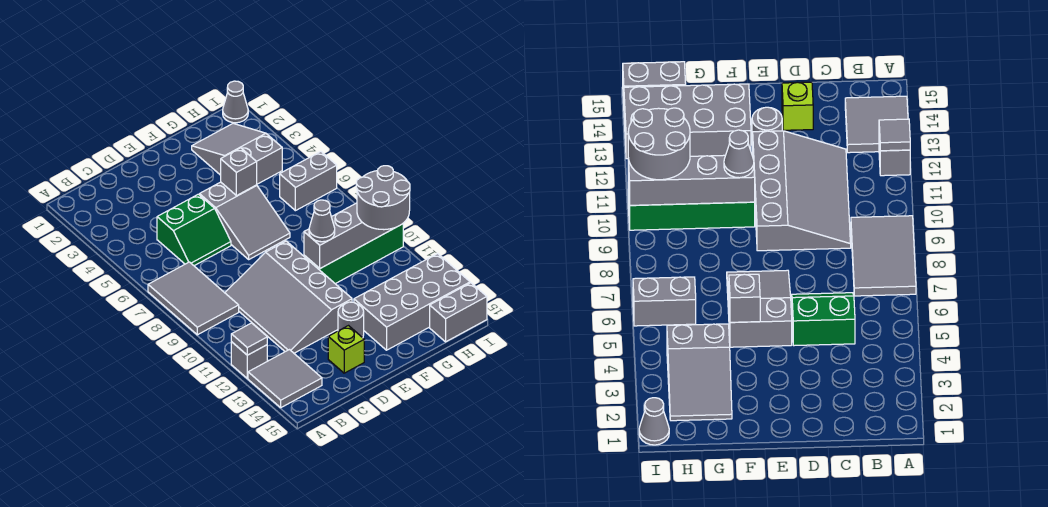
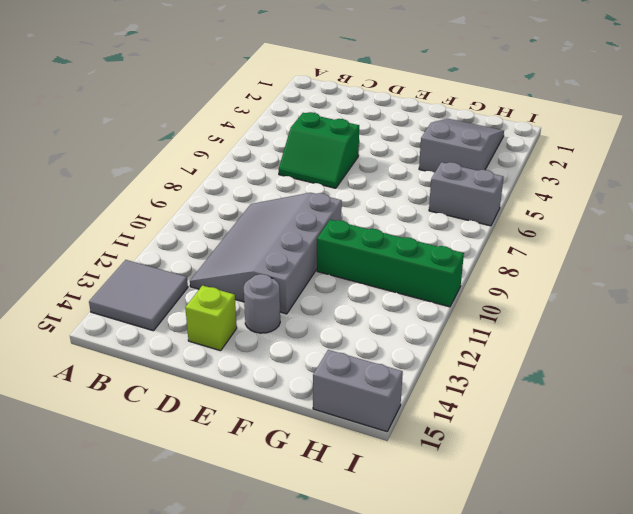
none -> grey tile A7:B9 level 1
none -> grey brick A12 level 1
none -> grey slope E5:F7 level 1 top 5

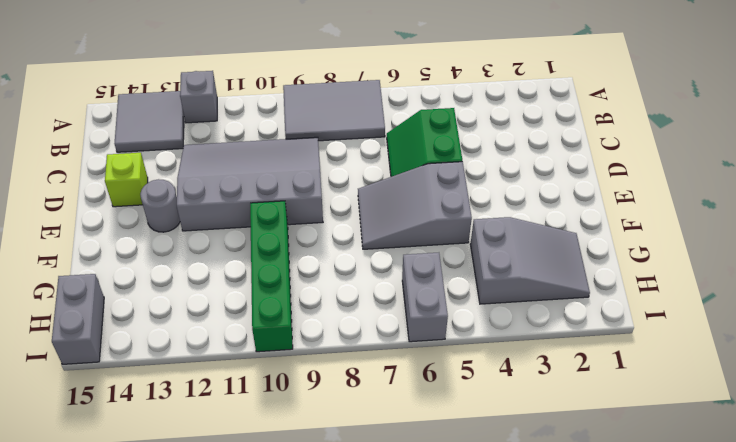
none -> grey brick F13:I14 level 1
none -> grey cone I1 level 1
none -> grey tile A12 level 2

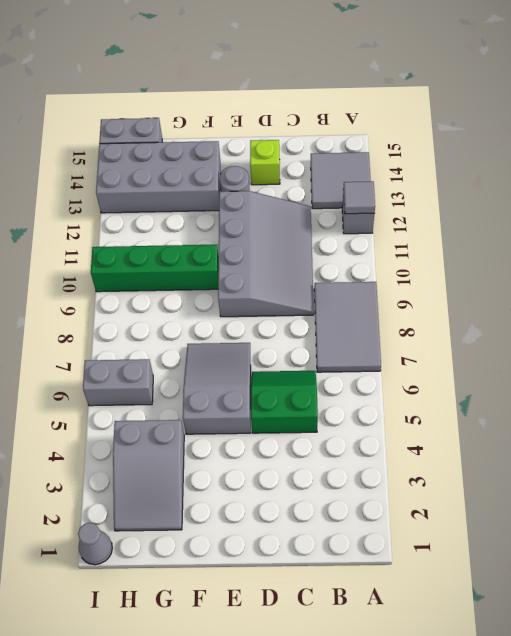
none -> grey brick F5 level 2
none -> grey brick F10:I10 level 2
none -> grey cone F10 level 3

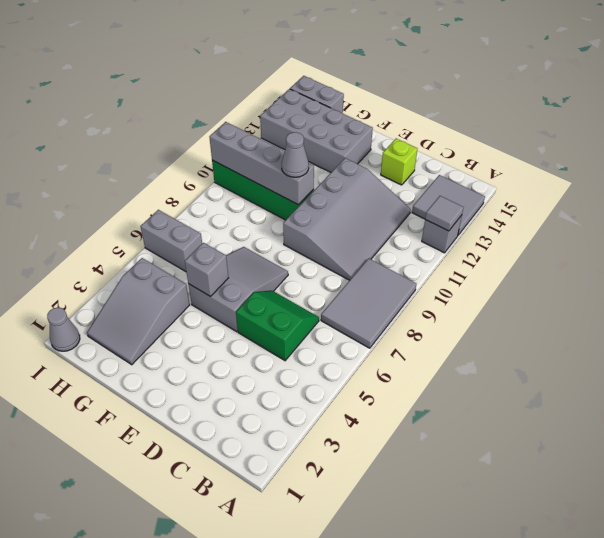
none -> grey round brick E13 level 1
none -> grey round brick H10:I11 level 3

